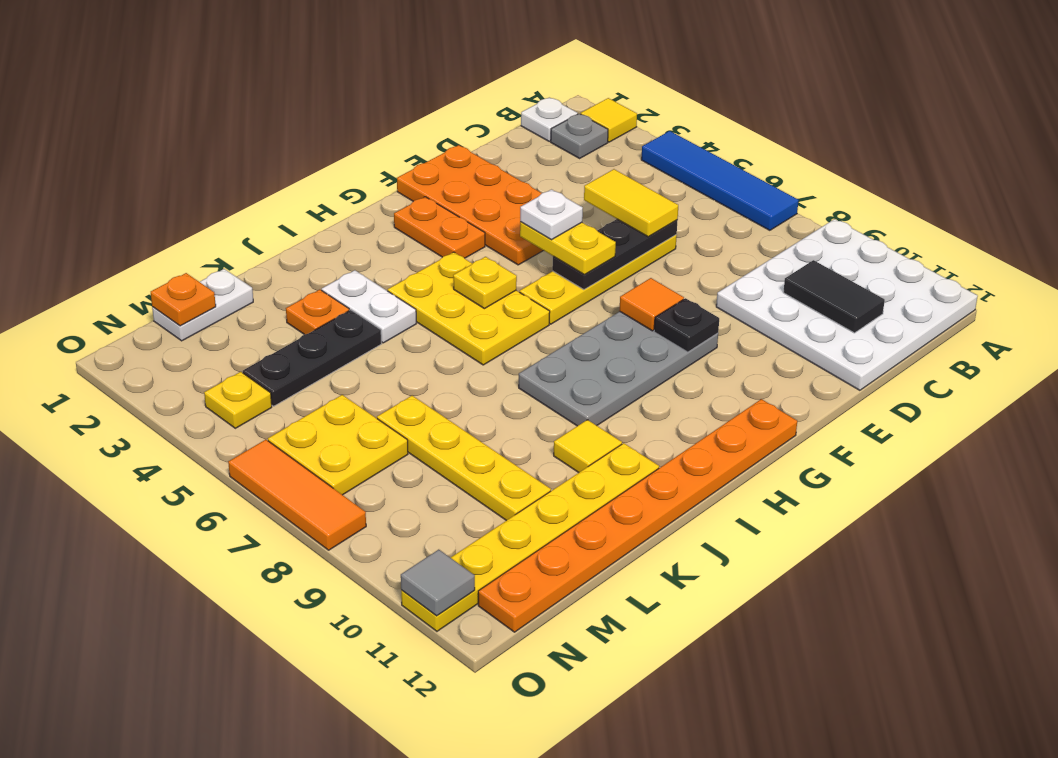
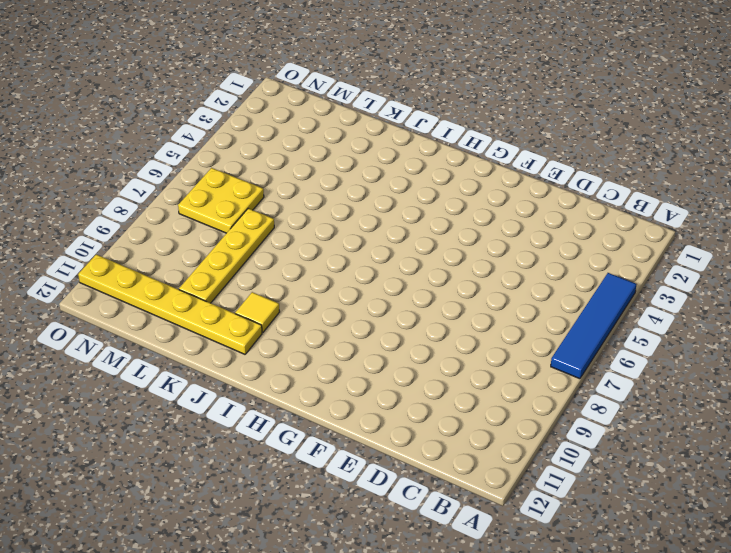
none -> yellow tile A2 level 1
none -> white plate A9:D12 level 1
none -> white plate B1 level 1
none -> grey plate B2 level 1

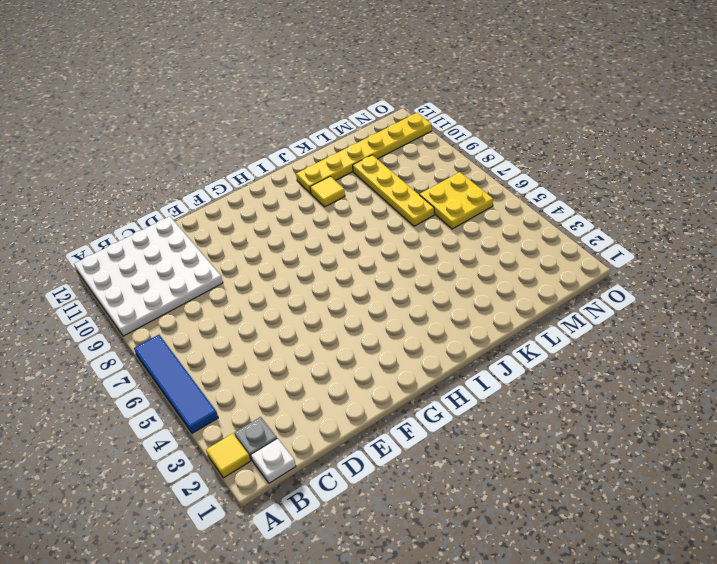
none -> yellow plate D6:G6 level 1
none -> orange plate E1:F4 level 1
none -> grey plate F8:I9 level 1
none -> orange plate G2:G3 level 1

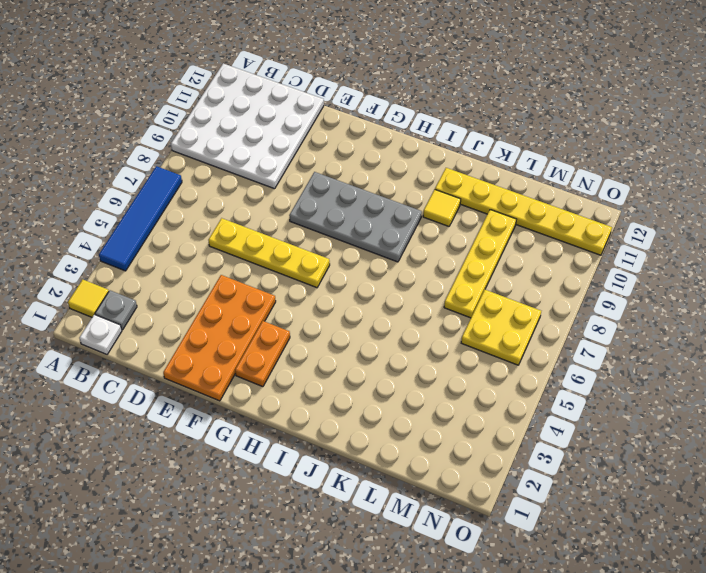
none -> orange plate G12:N12 level 1
none -> yellow plate H4:I6 level 1
none -> white plate J3:J4 level 1
none -> orange plate K3 level 1

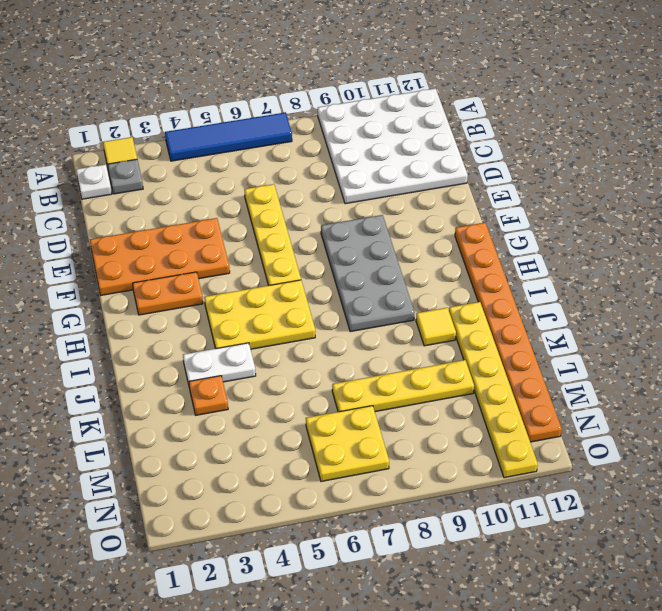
none -> black plate K4:M4 level 1
none -> white plate L1:M1 level 1
none -> yellow plate N4 level 1
none -> orange tile O6:O8 level 1

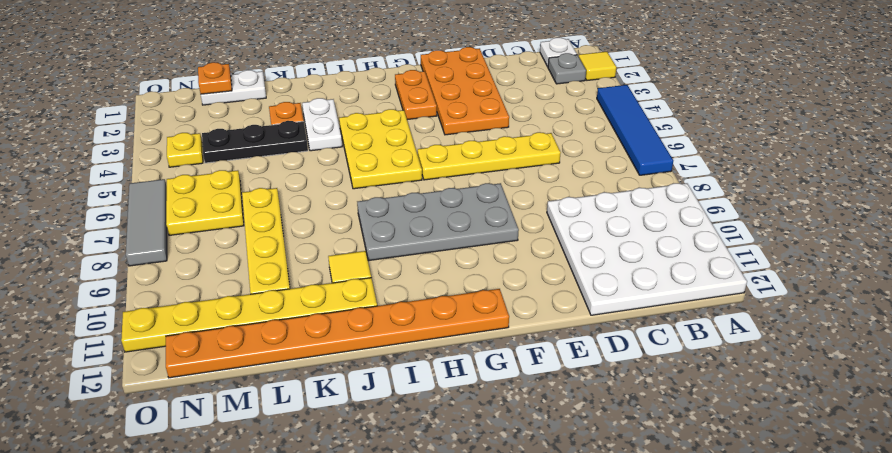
grey tile O6:O8 level 1 -> orange tile O6:O8 level 1
none -> black tile C10:C11 level 2
none -> black plate D6:F6 level 2
none -> orange tile F8 level 2
none -> black plate F9 level 2

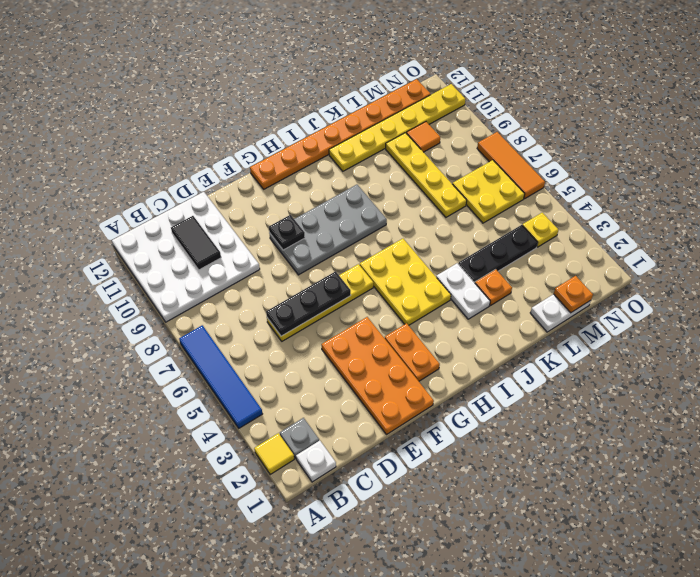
orange tile M10 level 1 -> orange tile F8 level 2
none -> yellow tile J10 level 1
none -> yellow plate H5 level 2
none -> grey tile O11 level 2
none -> yellow tile D5:D6 level 3

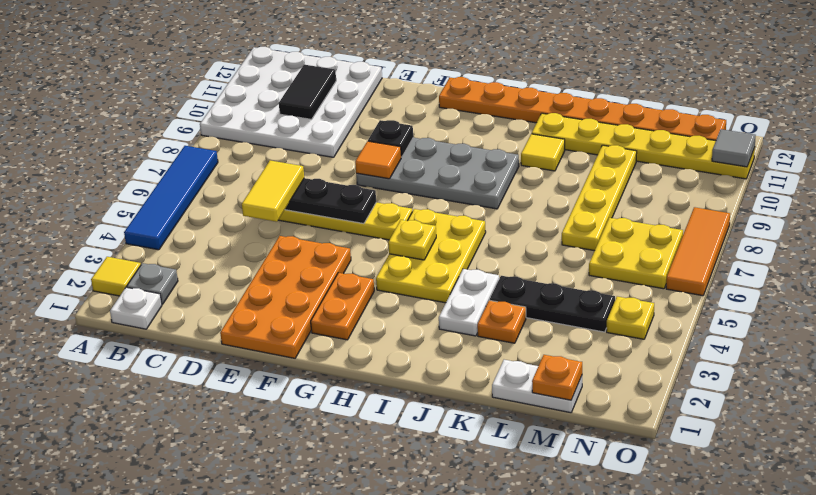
none -> yellow plate F5:F6 level 3
none -> white plate F5 level 4

